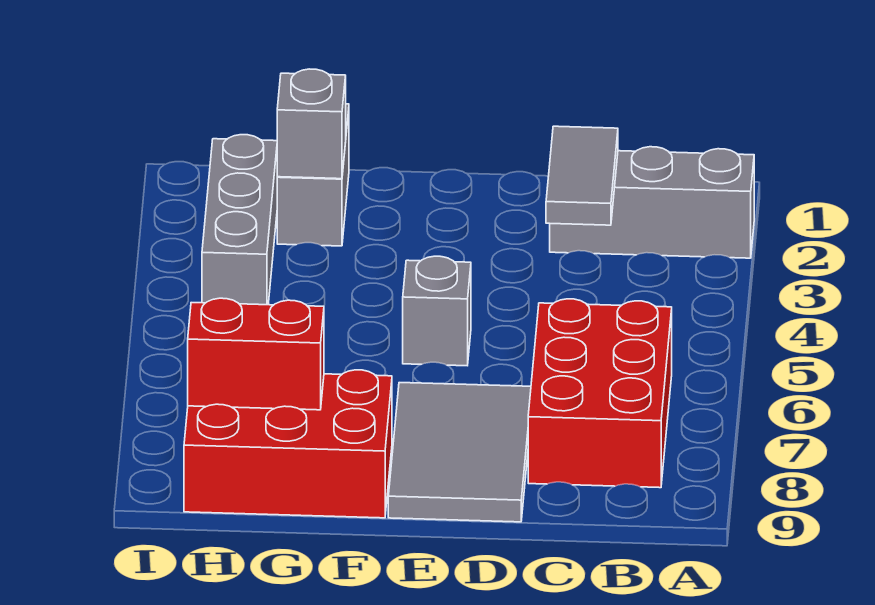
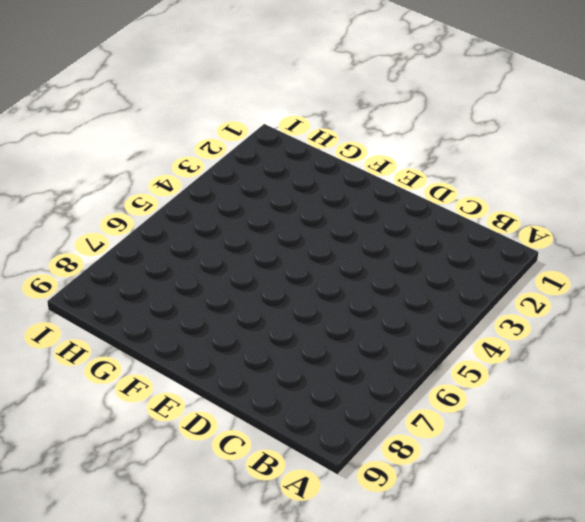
none -> grey brick A2:C2 level 1
none -> red brick B6:C8 level 1

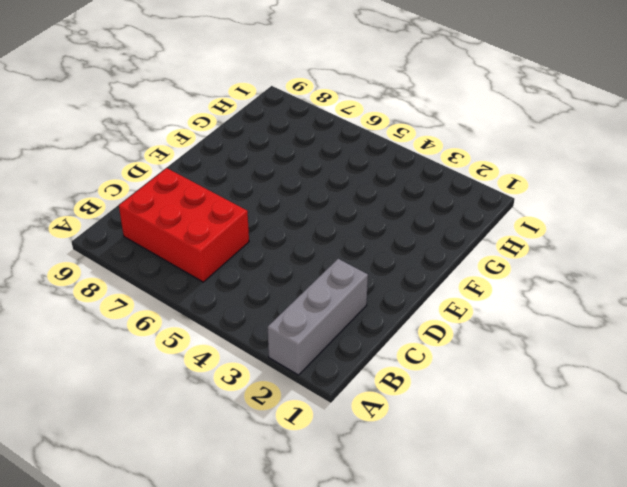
none -> grey tile D7:E9 level 1
none -> grey brick E5 level 1

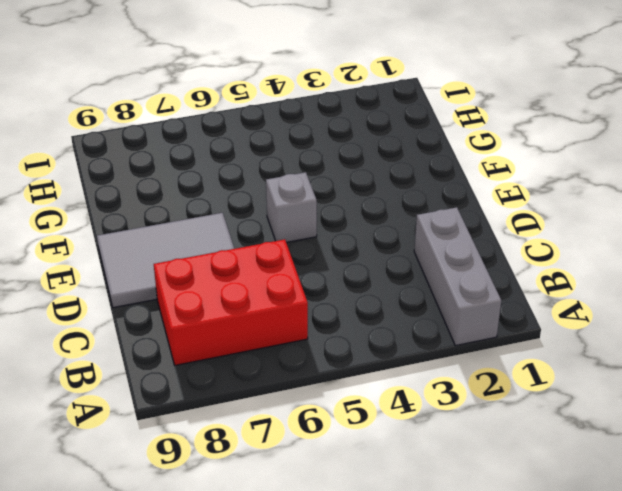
none -> red brick F8:H9 level 1
none -> grey brick G1:G2 level 1

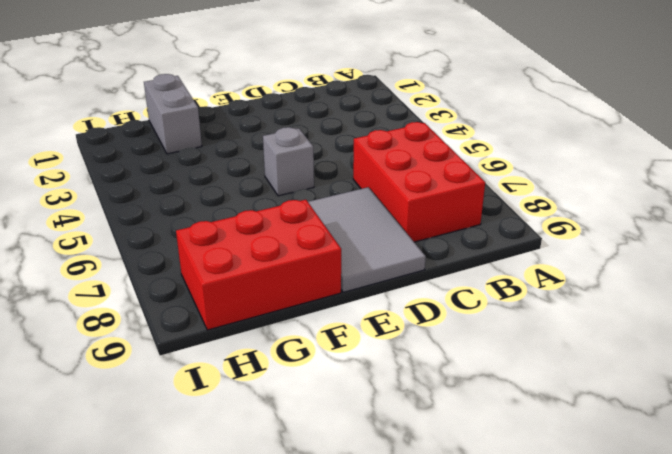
none -> grey brick A2:C2 level 1
none -> grey brick H2:H4 level 1

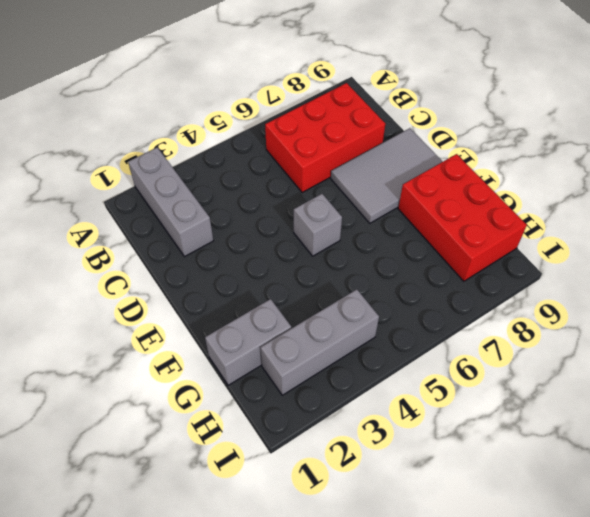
none -> grey tile C2:C3 level 2
none -> grey brick G2 level 2

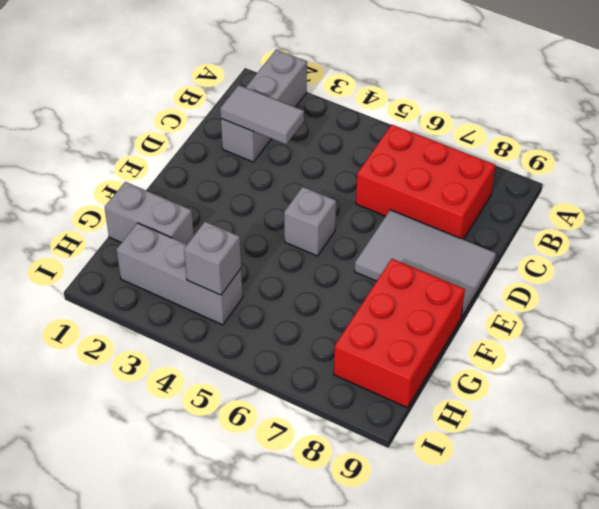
grey brick H4 level 2 -> grey brick G2 level 2
none -> red brick G8:H8 level 2

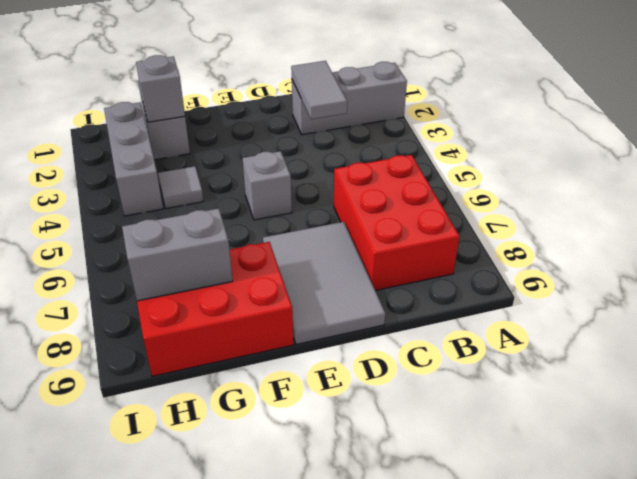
grey tile G4 level 1 -> none
grey brick G8:H8 level 2 -> red brick G8:H8 level 2

